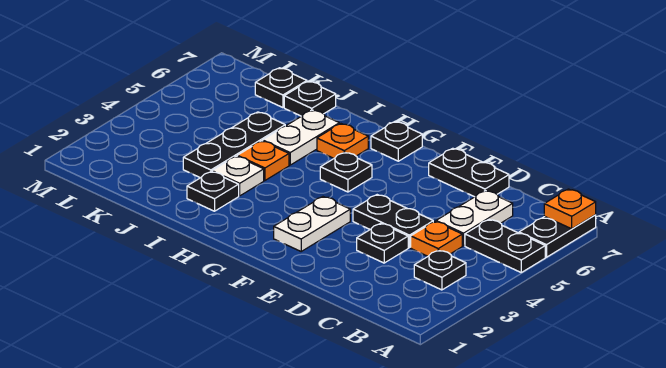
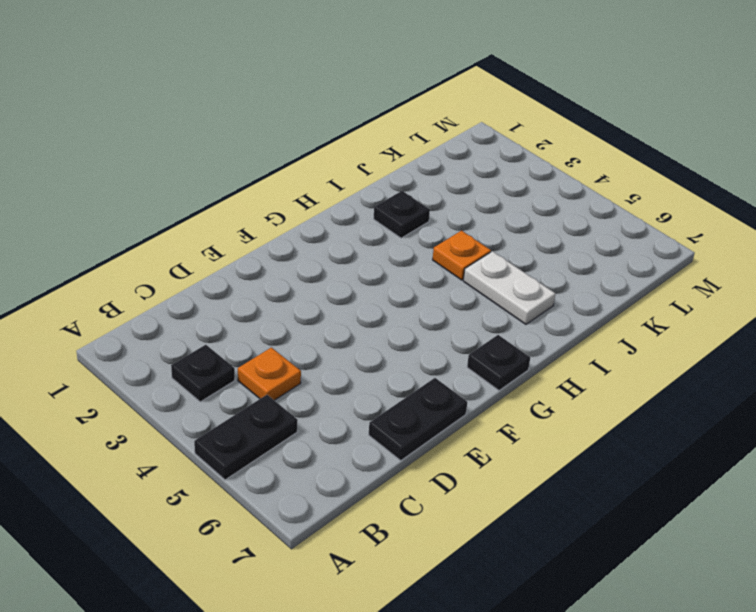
none -> black plate A6:A7 level 1
none -> white plate C5:C6 level 1
none -> black plate D3 level 1

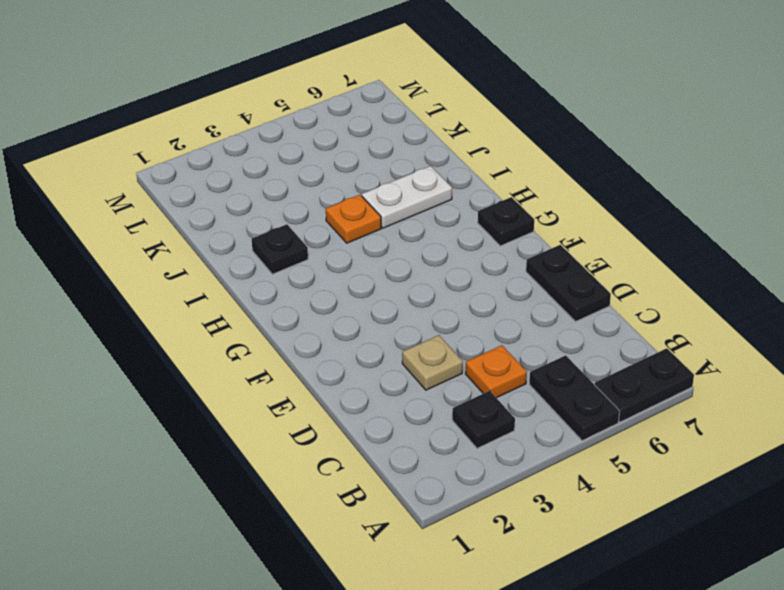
tan plate D3 level 1 -> black plate D3 level 1
none -> white plate C5:C6 level 1
none -> black plate D4:E4 level 1
none -> white plate F2:F3 level 1

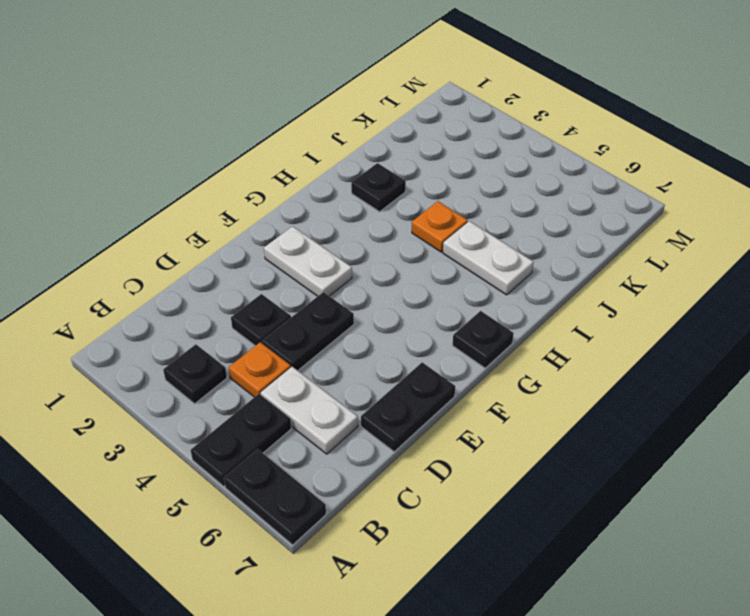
none -> black plate G5 level 1
none -> orange plate H6 level 1
none -> white plate I3 level 1

